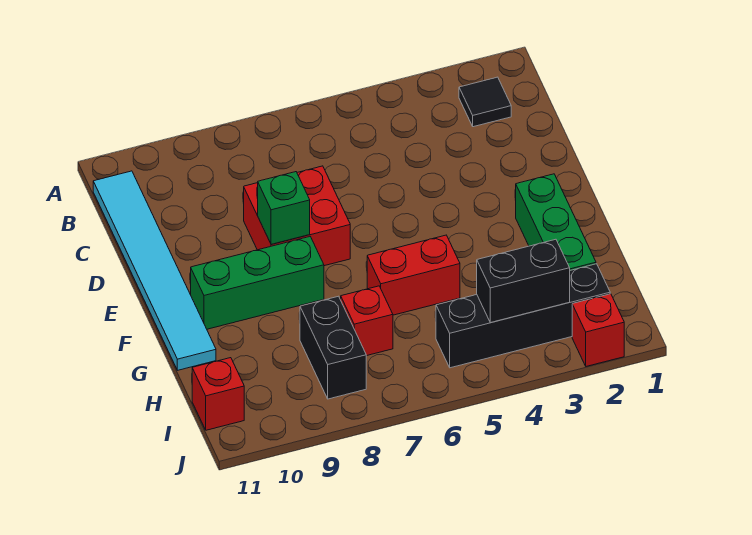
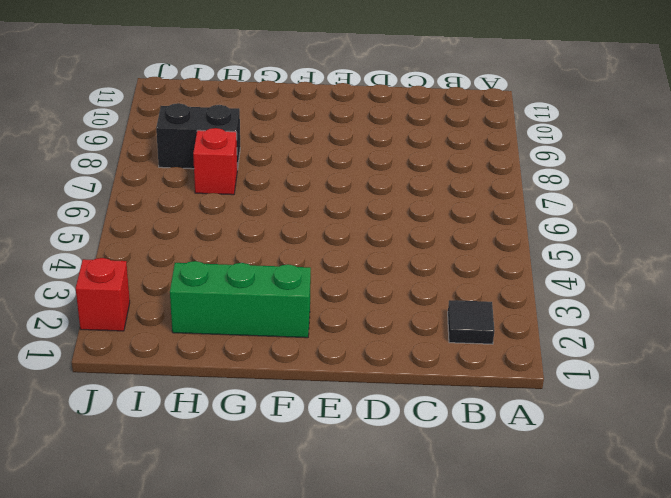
none -> cyan tile B11:G11 level 1
none -> red brick D7:E8 level 1
none -> green brick F8:F10 level 1

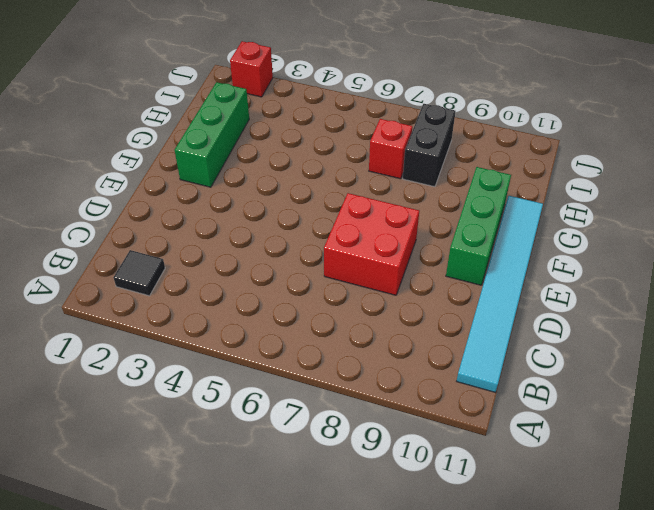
green brick E10:G10 level 1 -> green brick F8:F10 level 1
none -> red brick G5:G6 level 1
none -> black brick I2:I5 level 1
none -> red brick I11 level 1

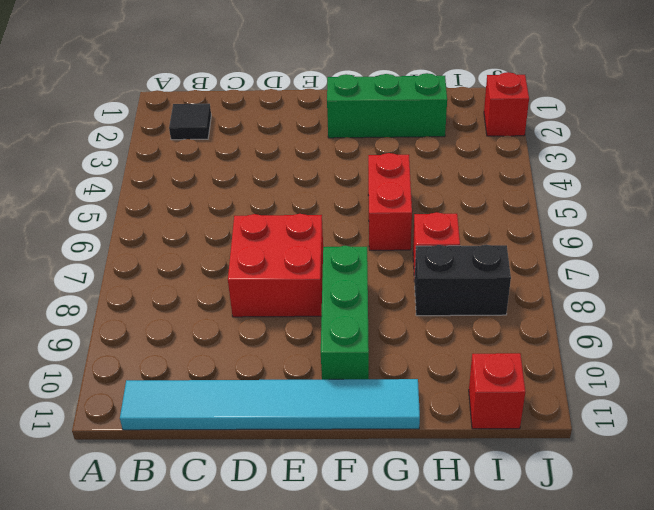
none -> black brick I2:I5 level 1
none -> green brick E8 level 2
none -> black brick I3:I4 level 2

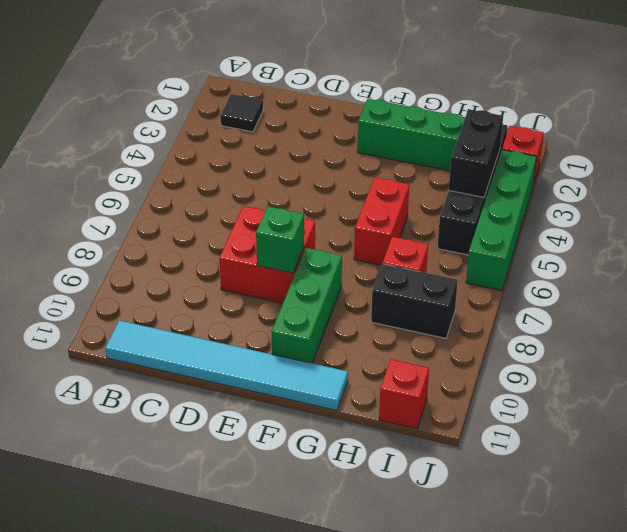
green brick J3:J6 level 1 -> none

